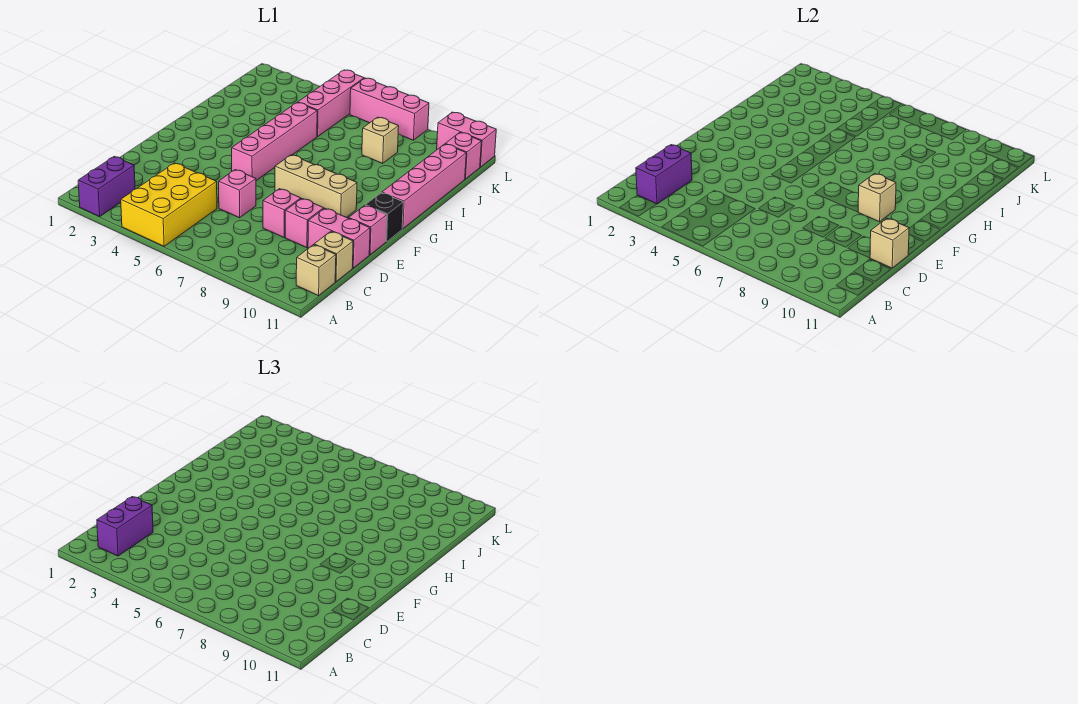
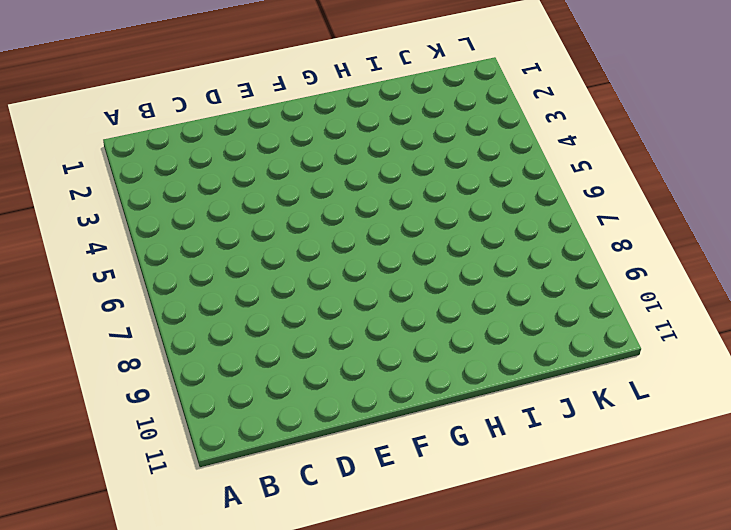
none -> purple brick A2:B2 level 1
none -> yellow brick A4:C5 level 1
none -> tan brick B11 level 1

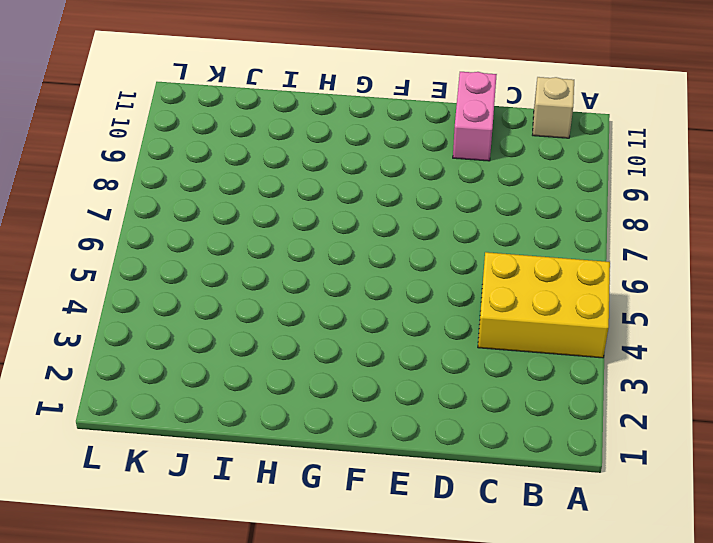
none -> purple brick A2:B2 level 1
none -> tan brick C11 level 1
none -> pink brick D6 level 1

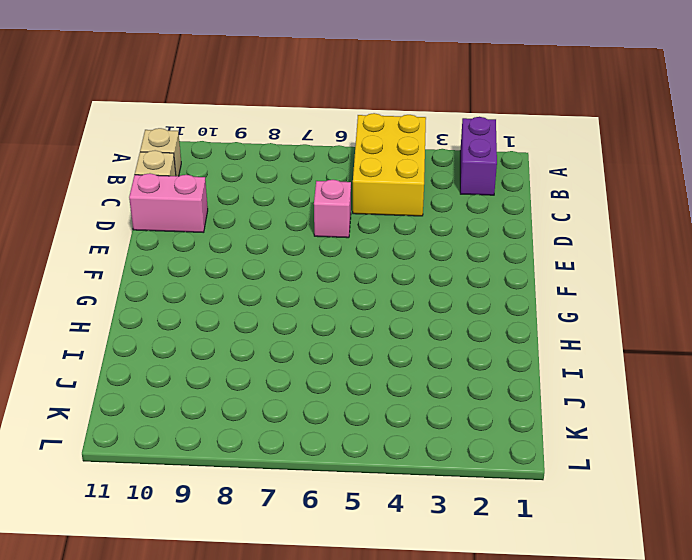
none -> pink brick D8 level 1
none -> pink brick D9 level 1
none -> pink brick E11 level 1

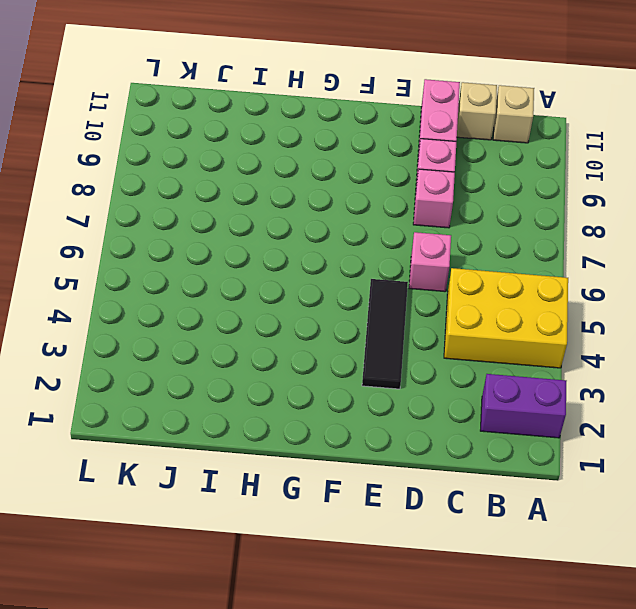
black tile E3:E5 level 1 -> none
none -> pink brick E11 level 1
none -> pink brick F5:I5 level 1
none -> tan brick F7:F9 level 1

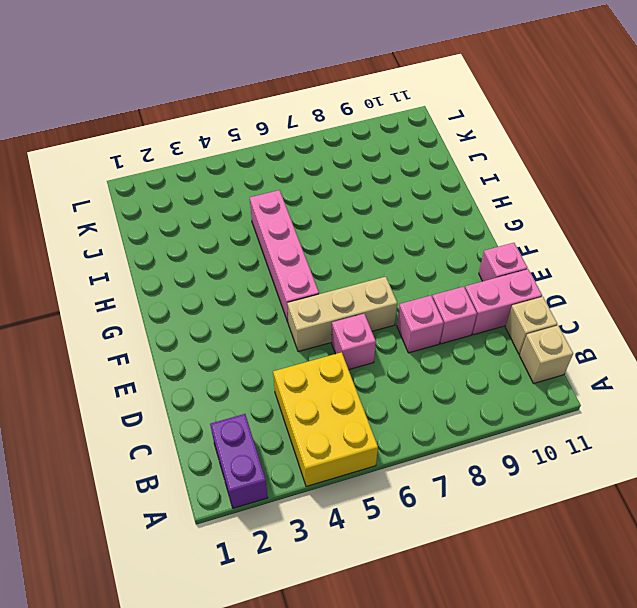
tan brick E5:E7 level 1 -> tan brick F7:F9 level 1
none -> black brick F11 level 1
none -> pink brick G11:J11 level 1
none -> pink brick J5:L5 level 1

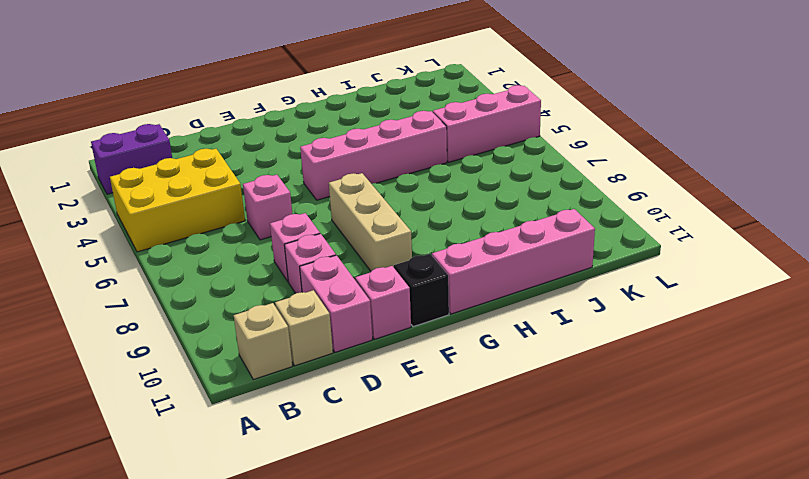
none -> tan brick J8 level 1
none -> pink brick K11 level 1
none -> pink brick L6:L8 level 1

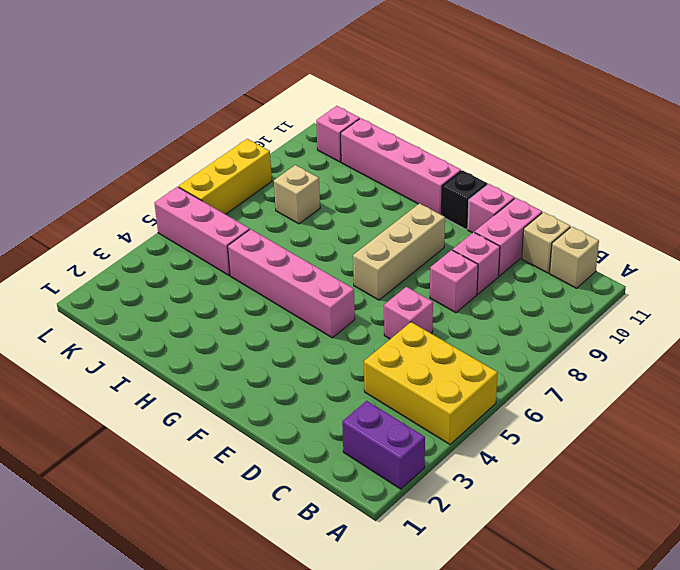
yellow brick L6:L8 level 1 -> pink brick L6:L8 level 1
none -> pink brick L10:L11 level 1
none -> purple brick B2:C2 level 2
none -> tan brick D11 level 2

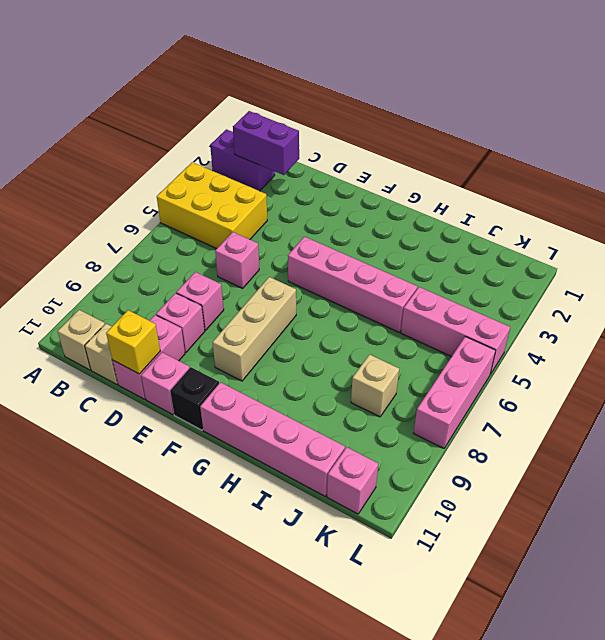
yellow brick D11 level 2 -> tan brick D11 level 2
none -> pink brick L10:L11 level 1
none -> tan brick F9 level 2
none -> purple brick B2:C2 level 3

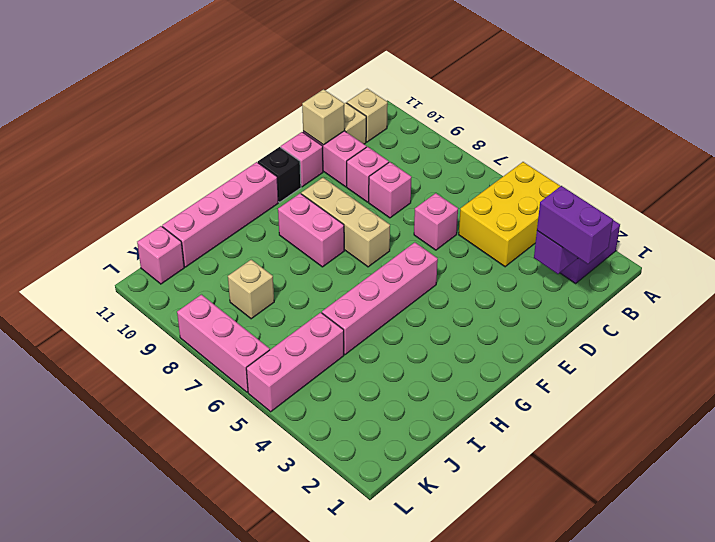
purple brick C1:C2 level 3 -> purple brick B2:C2 level 3
pink brick G8:G9 level 1 -> pink brick L10:L11 level 1
none -> tan brick F9 level 2

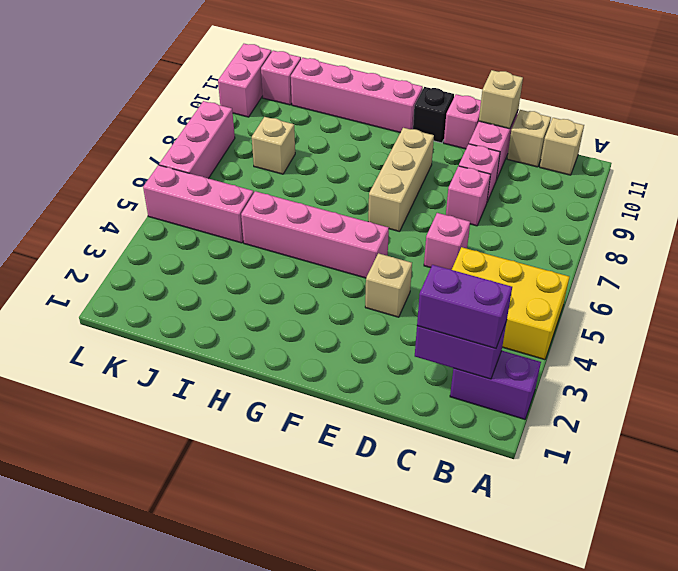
tan brick E4 level 1 -> tan brick F9 level 2

